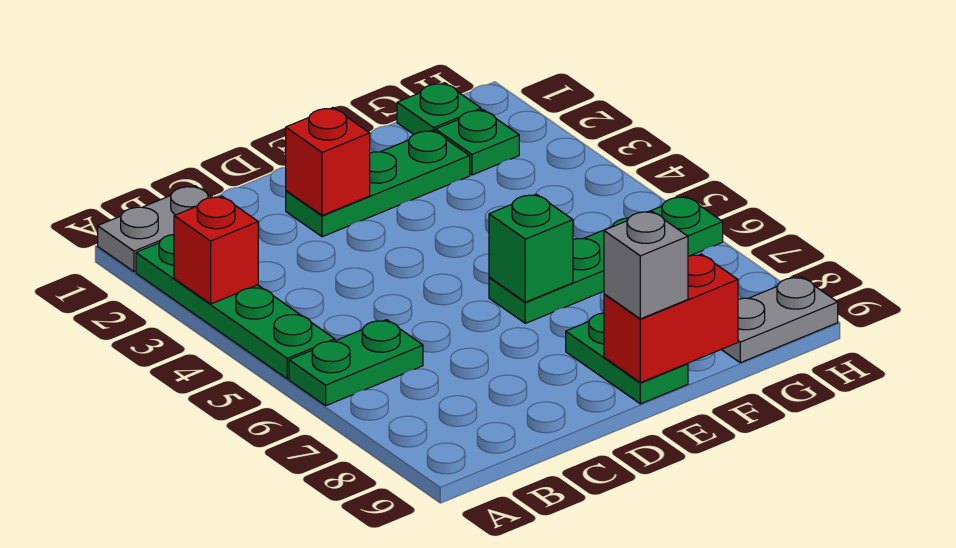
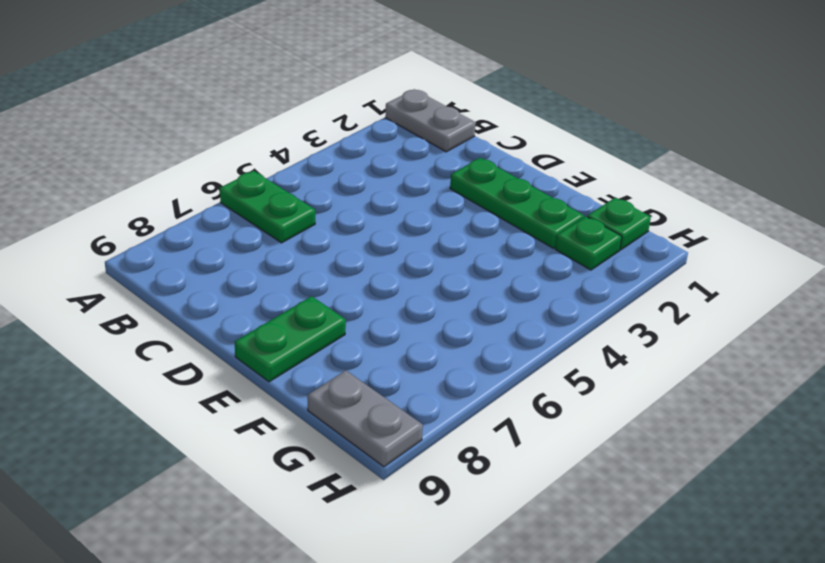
none -> green plate A2:A5 level 1
none -> green plate E6:H6 level 1
none -> red brick A3 level 2

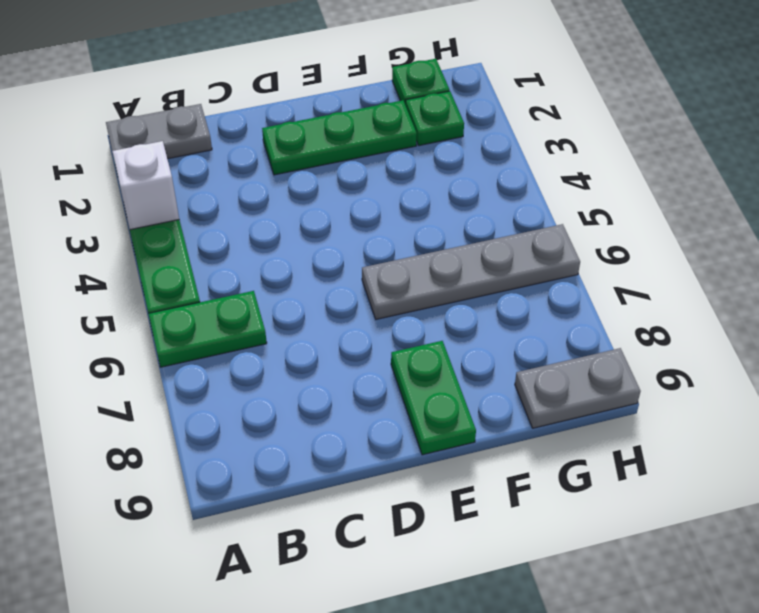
white brick A3 level 2 -> red brick A3 level 2
grey plate E6:H6 level 1 -> green plate E6:H6 level 1
none -> red brick D2 level 2
none -> green brick E6 level 2
none -> red brick E9:F9 level 2

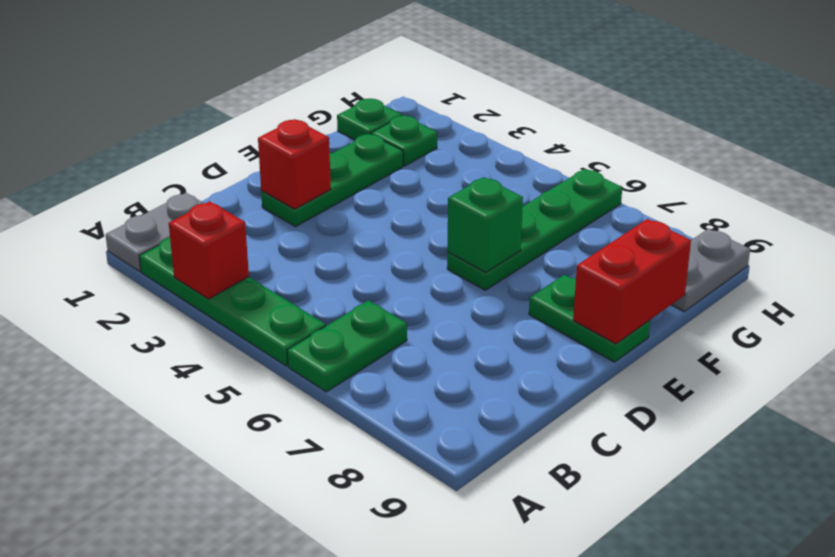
none -> grey brick E9 level 3

